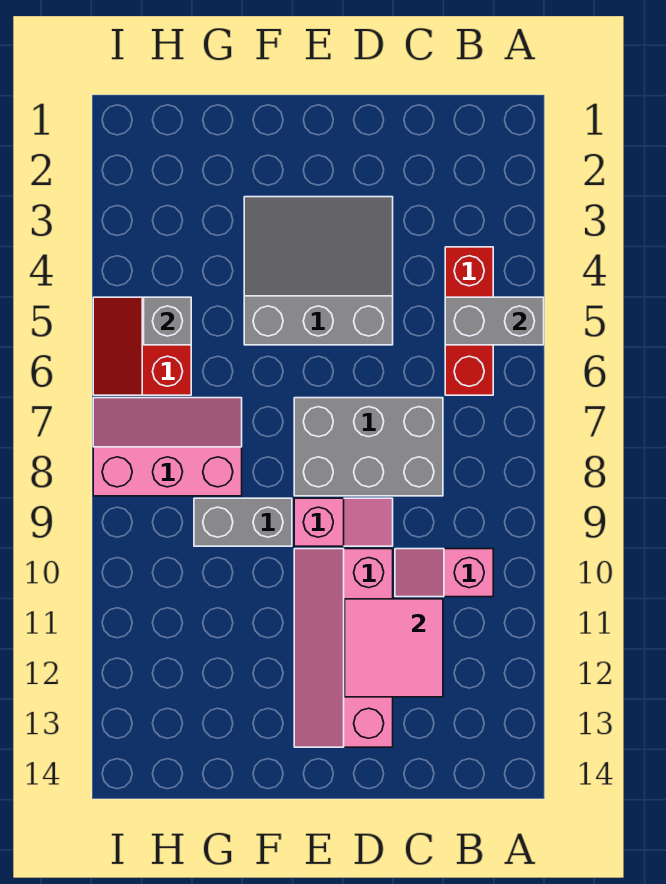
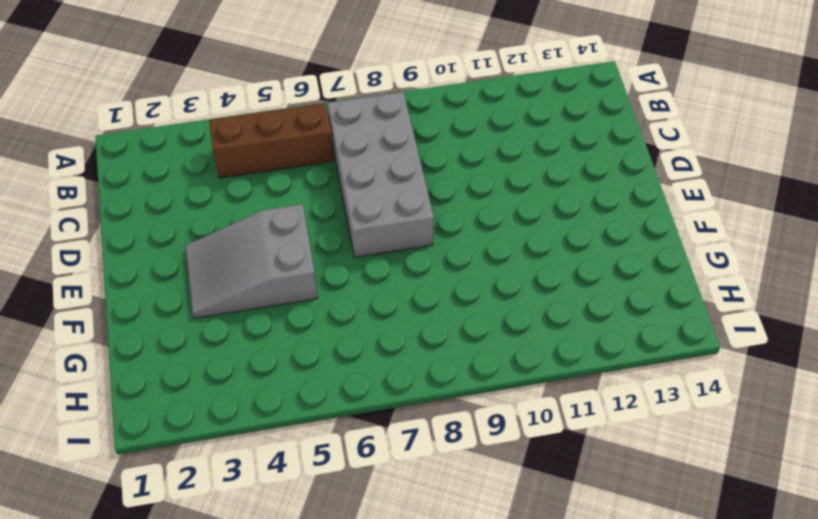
brown brick B4:B6 level 1 -> red brick B4:B6 level 1
grey brick B7:E8 level 1 -> grey brick C7:E8 level 1
grey slope E3:F5 level 1 top 5 -> grey slope D3:F5 level 1 top 5
none -> pink slope B10:C10 level 1 top B
none -> pink slope D9:E9 level 1 top E
none -> pink slope D10:E13 level 1 top D

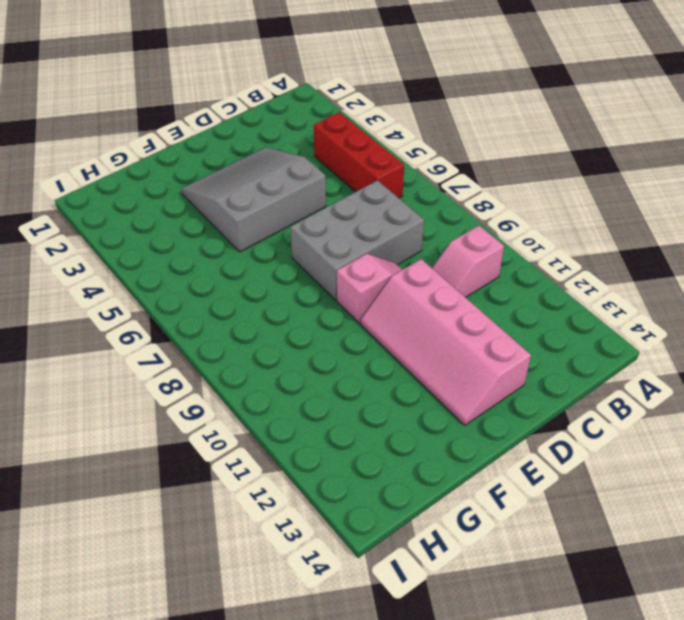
none -> grey brick F9:G9 level 1
none -> pink slope G7:I8 level 1 top 8
none -> red slope H5:I6 level 1 top H

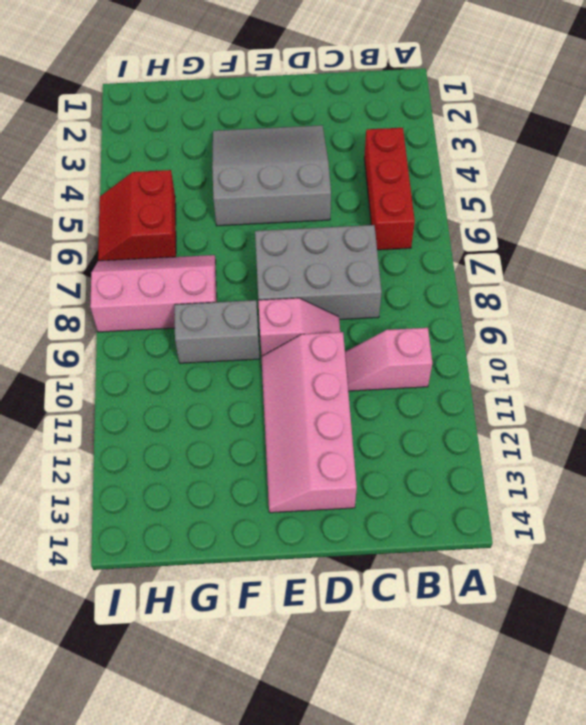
none -> grey brick A5:B5 level 2
none -> pink tile C11:D12 level 2
none -> grey brick H5 level 2

